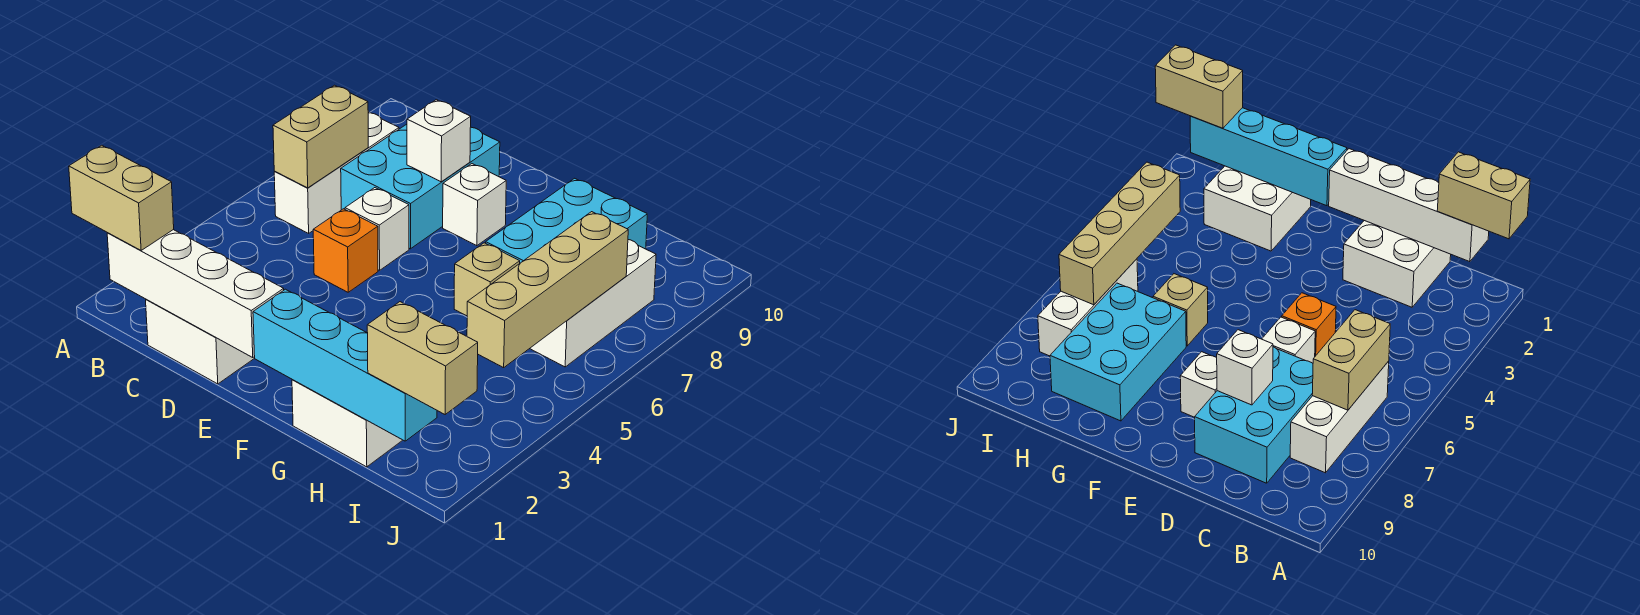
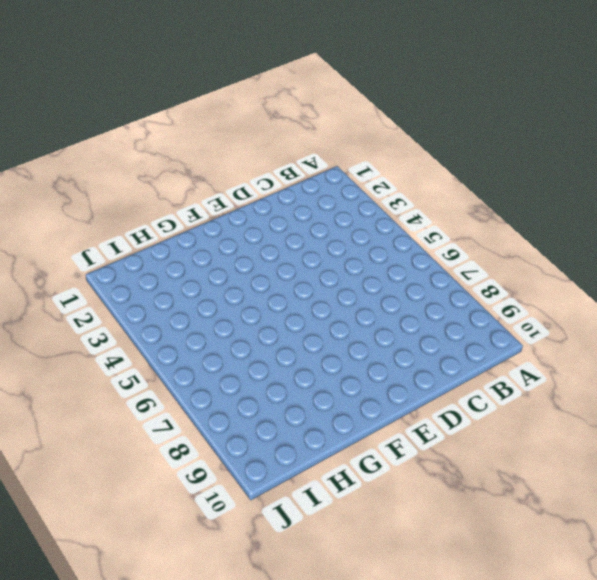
none -> white brick B6:B8 level 1
none -> white brick C1:D2 level 1
none -> cyan brick C7:D9 level 1

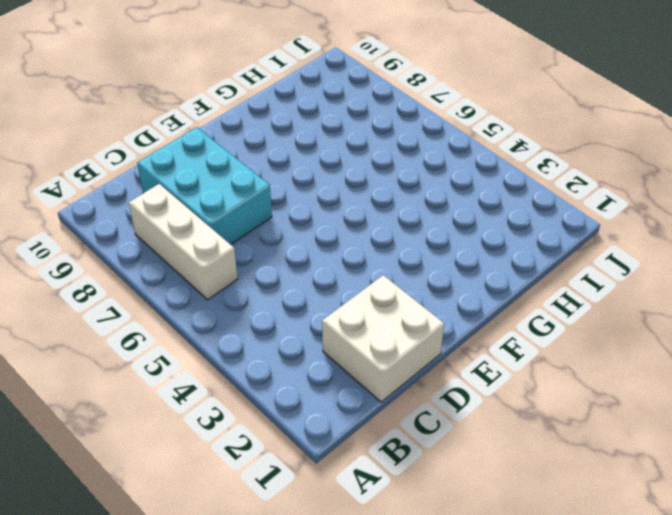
none -> orange brick D5 level 1
none -> white brick D6 level 1
none -> white brick E8 level 1

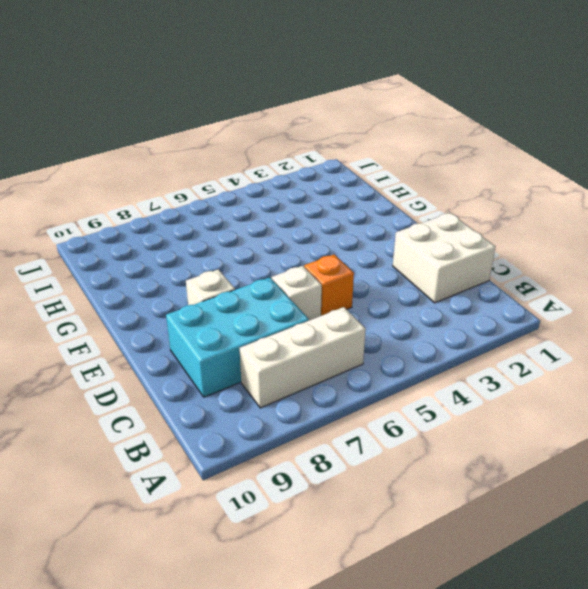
none -> white brick G1:H2 level 1
none -> tan brick G6 level 1
none -> cyan brick G7:H9 level 1

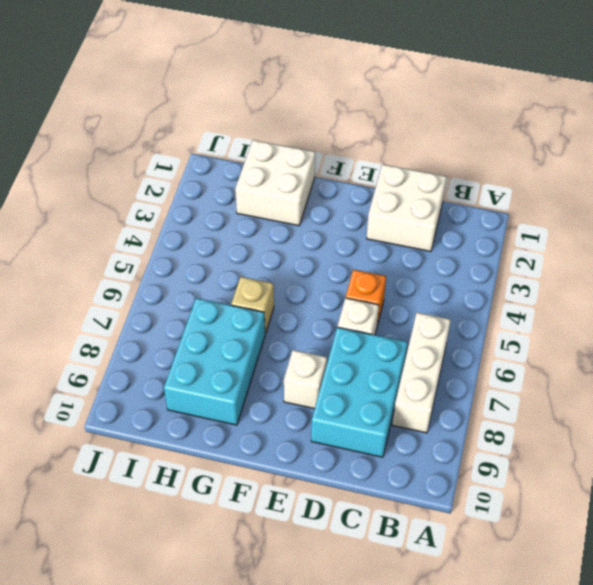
none -> white brick I6:I8 level 1
none -> white brick B1:E1 level 2
none -> tan brick B6:B7 level 2

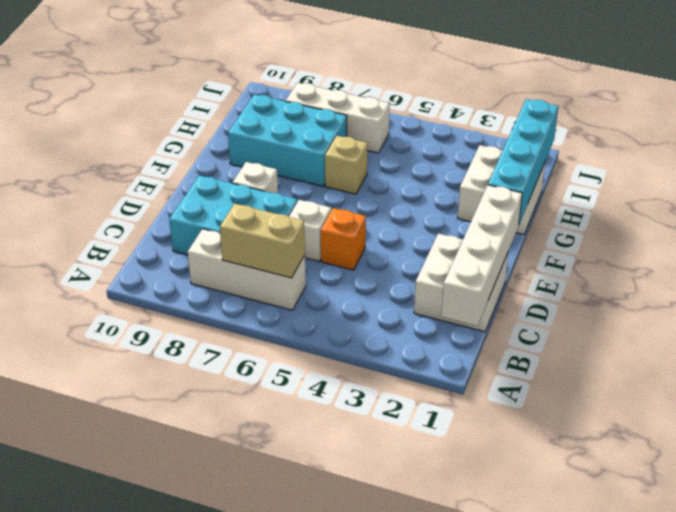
none -> white brick D8 level 2
none -> tan brick I4:I7 level 2
none -> tan brick A1:B1 level 3

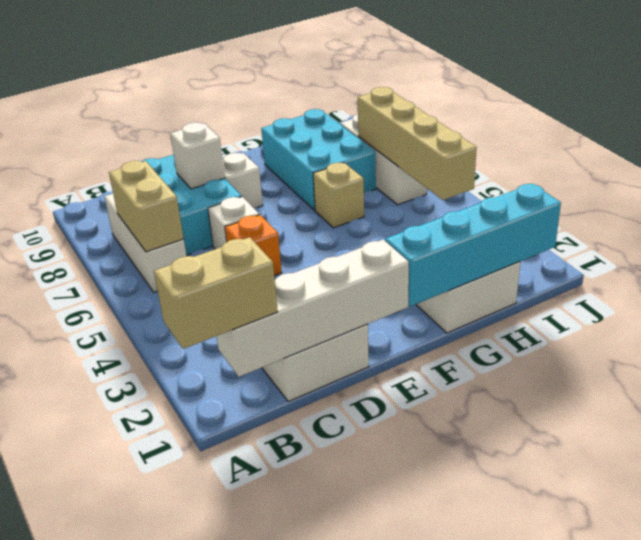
none -> tan brick I1:J1 level 3

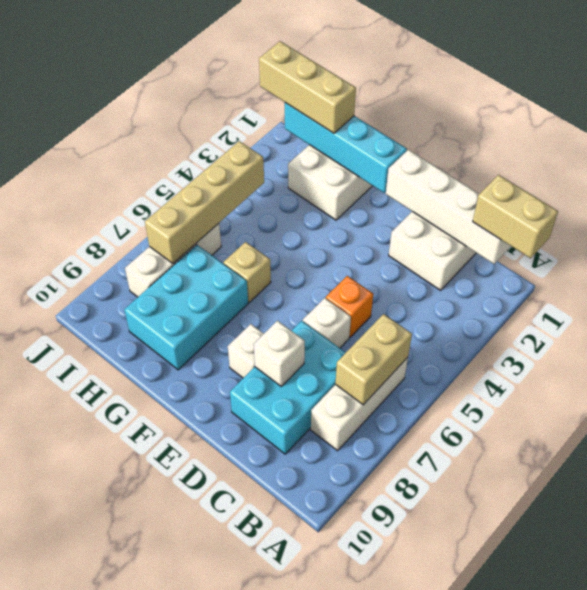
tan brick H1:J1 level 3 -> tan brick I1:J1 level 3

